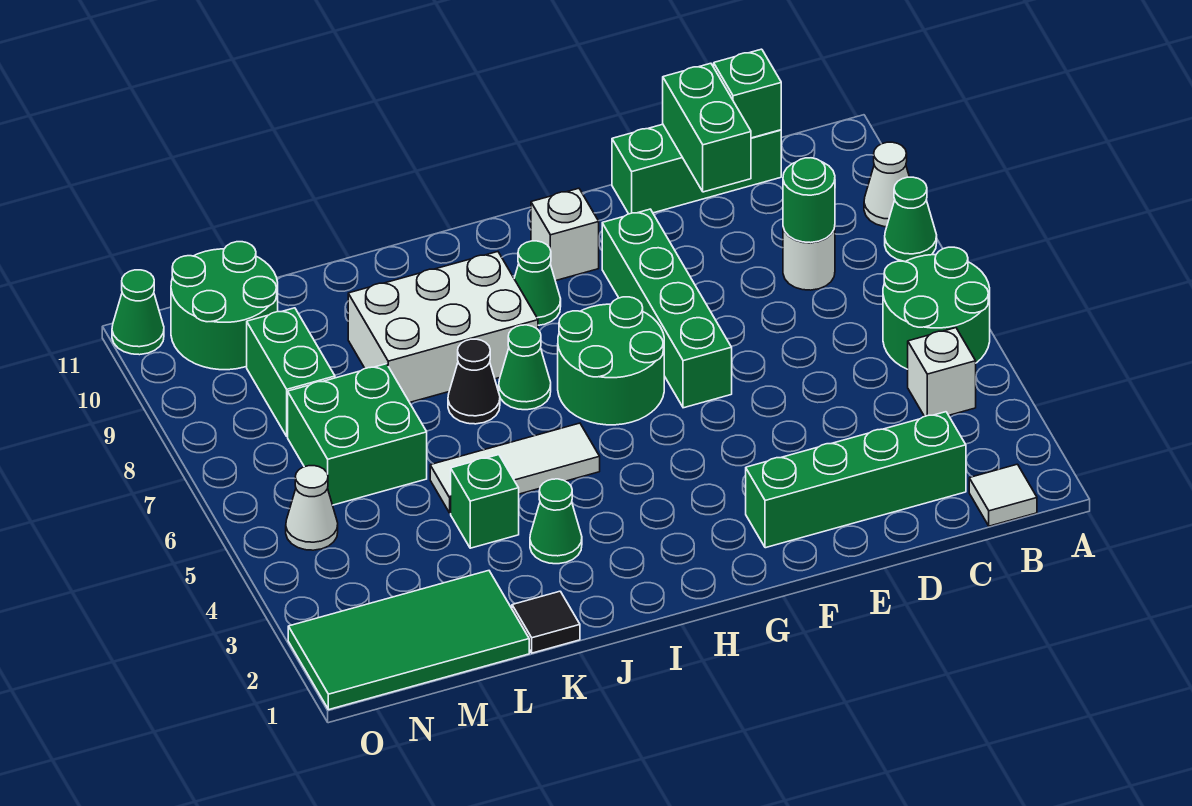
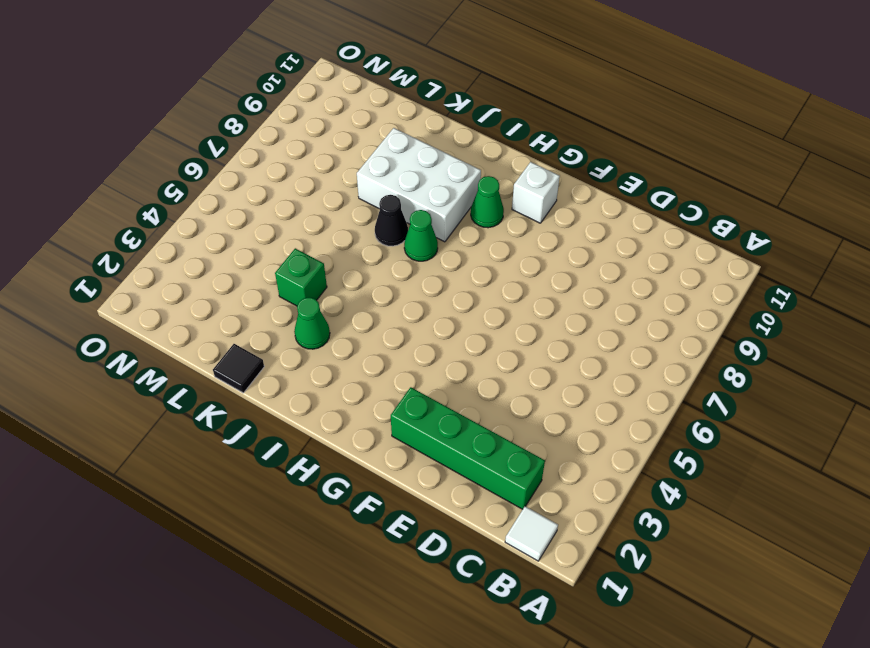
none -> green round brick A5:B6 level 1
none -> green cone A8 level 1
none -> white cone A9 level 1

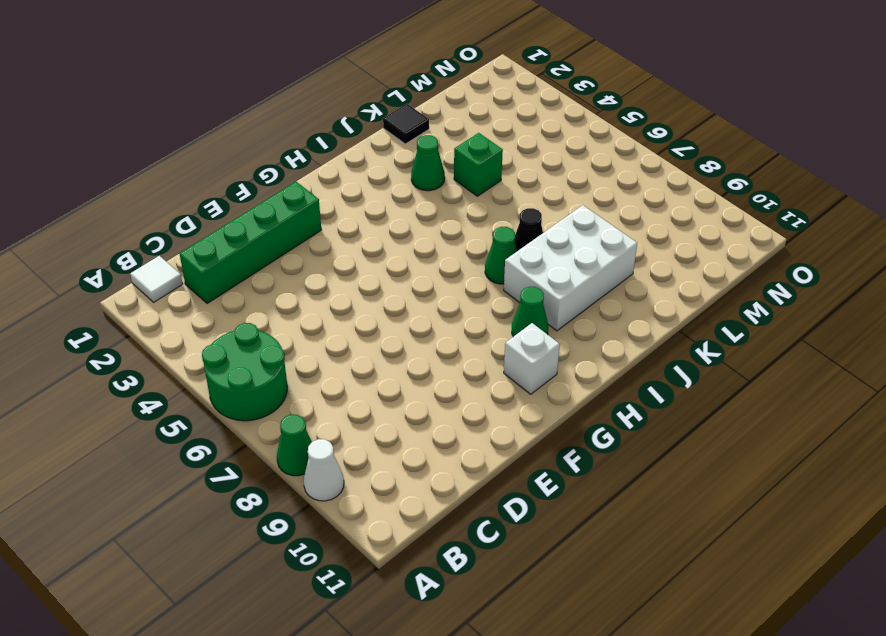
none -> white brick B4 level 1
none -> white round brick C8 level 1
none -> green brick C11:E11 level 1

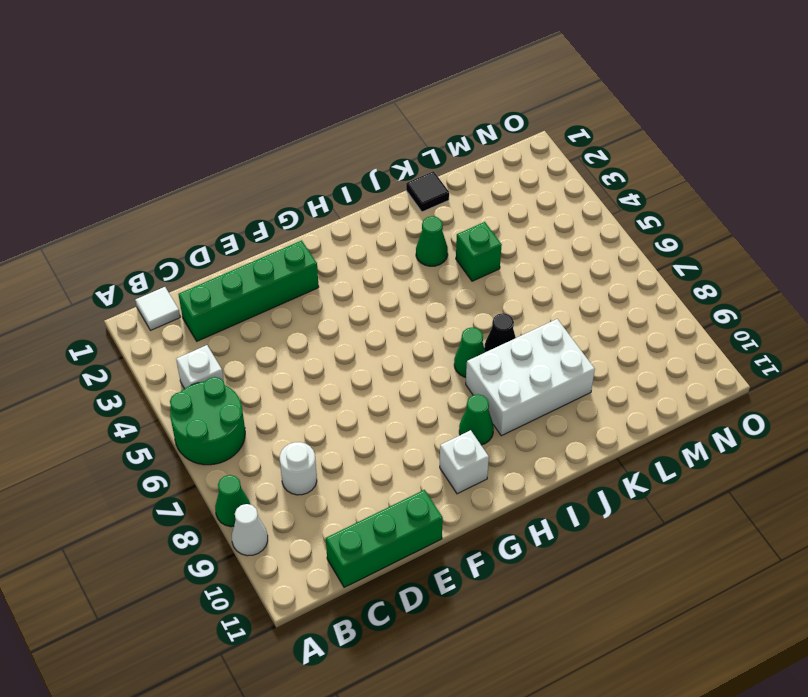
none -> green brick F6:F9 level 1
none -> green round brick G6:H7 level 1
none -> white tile I5:K5 level 1

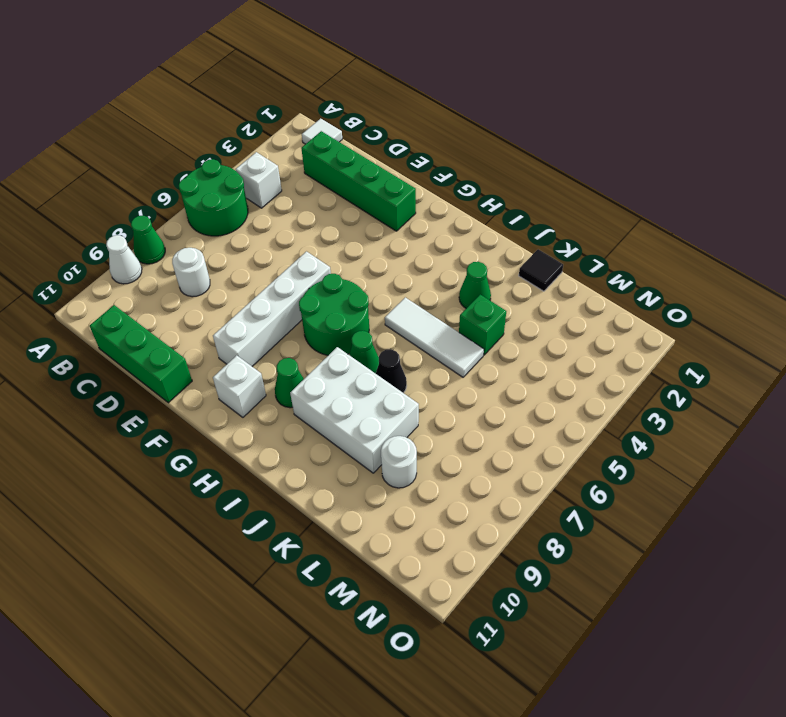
white brick F6:F9 level 1 -> green brick F6:F9 level 1
white round brick L9 level 1 -> none
none -> green tile L1:O2 level 1
none -> green brick L6:M7 level 1
none -> green brick M8:M9 level 1

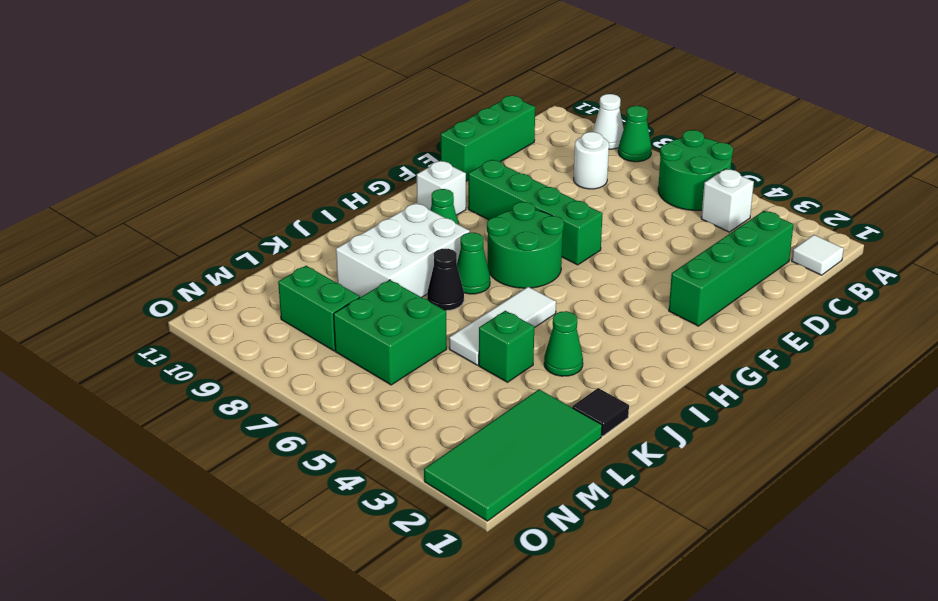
none -> green round brick M10:N11 level 1
none -> white cone N5 level 1
none -> green cone O11 level 1

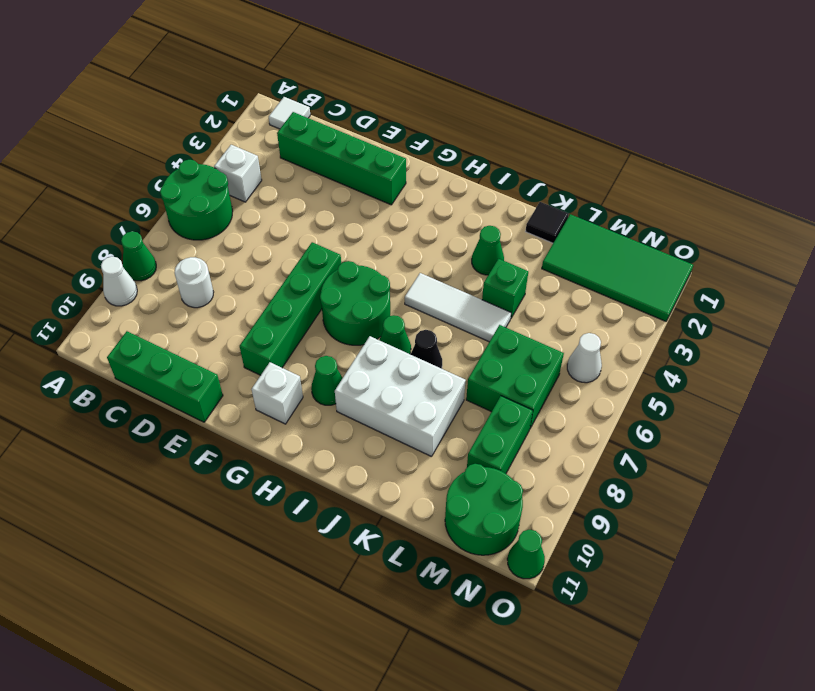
none -> green round brick C8 level 2
none -> green brick C11 level 2
none -> green brick D10:D11 level 2

